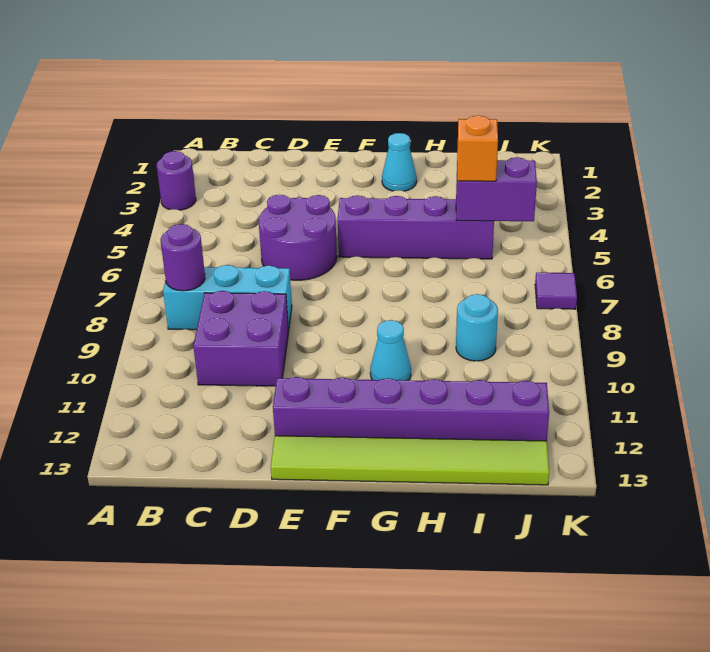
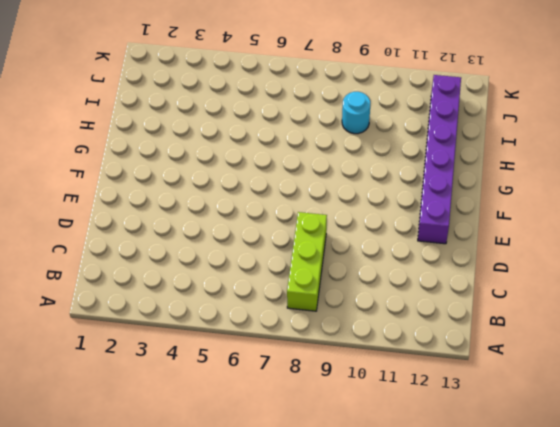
lime brick B8:D8 level 1 -> cyan brick B8:D8 level 1
none -> purple round brick A3 level 1
none -> purple brick C9:D10 level 1
none -> purple round brick D5:E6 level 1

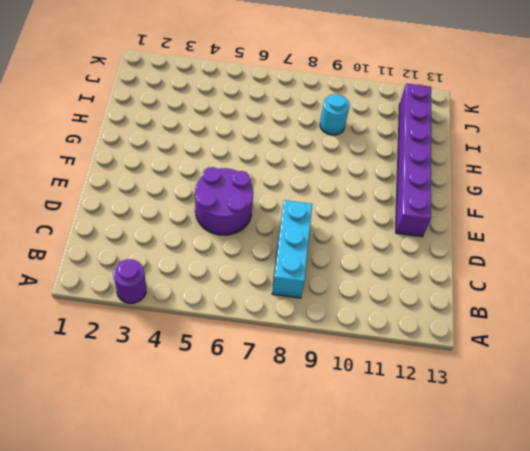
none -> purple brick C9:D10 level 1
none -> lime tile E13:J13 level 1
none -> purple brick F5:I5 level 1

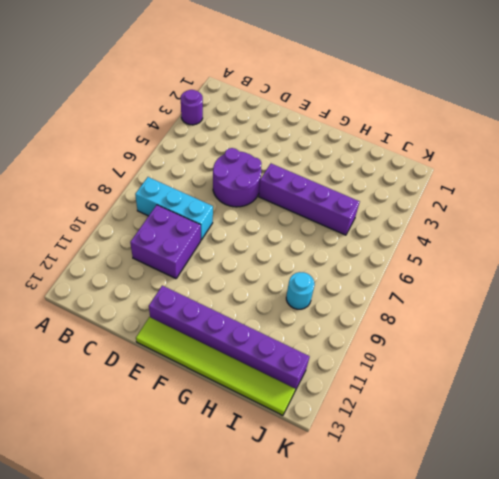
none -> cyan cone G2 level 1
none -> cyan cone G10 level 1
none -> purple tile K7 level 1

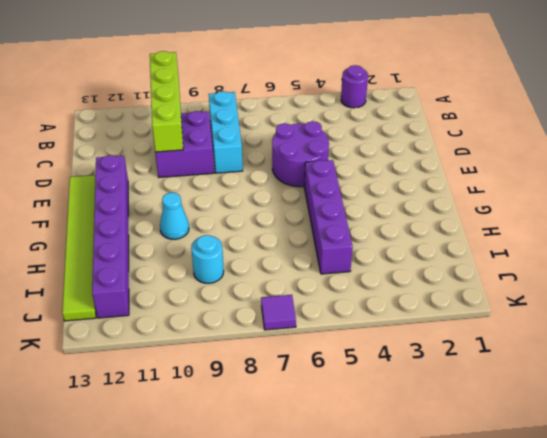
lime brick A10:D10 level 2 -> none
none -> cyan cone G2 level 1
none -> purple round brick B8 level 2
none -> purple brick I5:J5 level 2

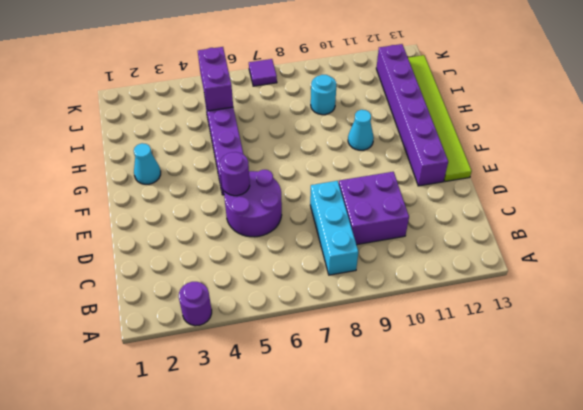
purple round brick E5 level 2 -> purple round brick B8 level 2
none -> orange brick I5 level 3

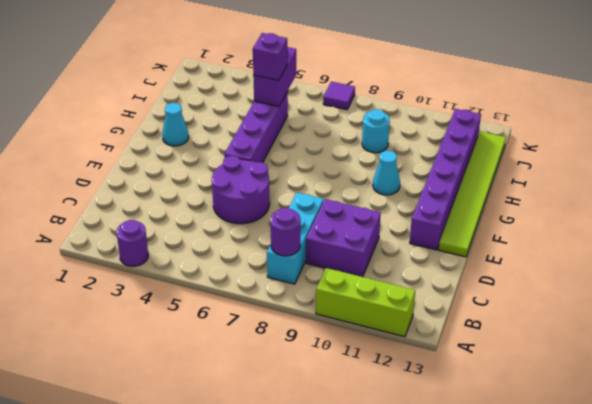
lime brick A10:A12 level 1 -> none
purple brick I5 level 3 -> orange brick I5 level 3

